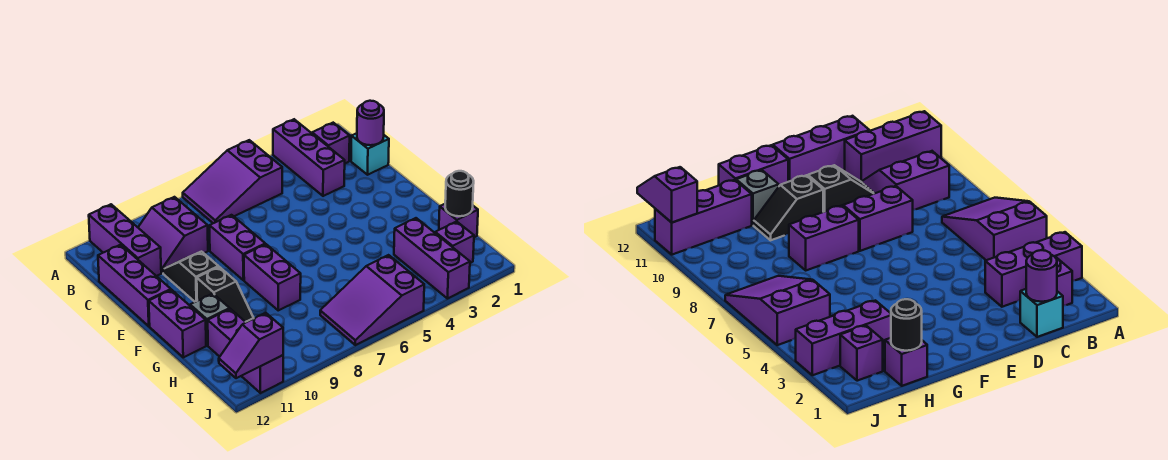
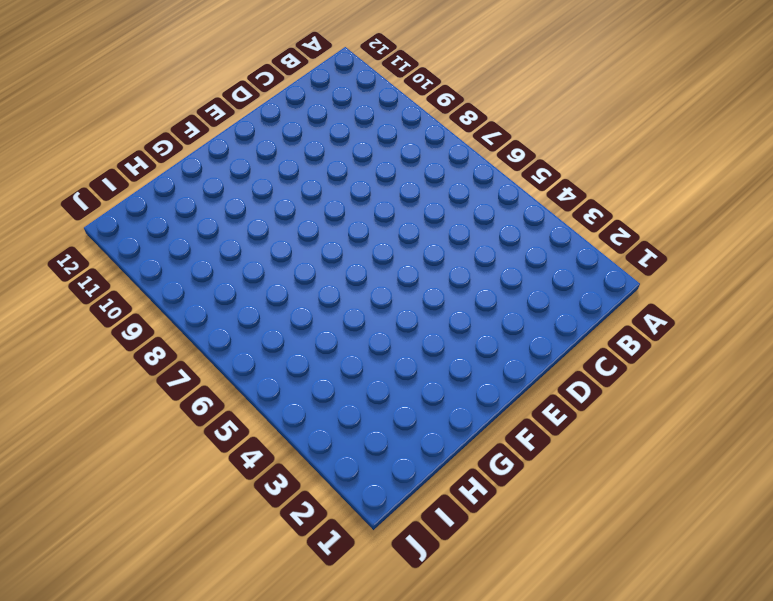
none -> purple brick A3:C3 level 1
none -> purple slope A5:B7 level 1 top 5
none -> purple brick A11:C11 level 1

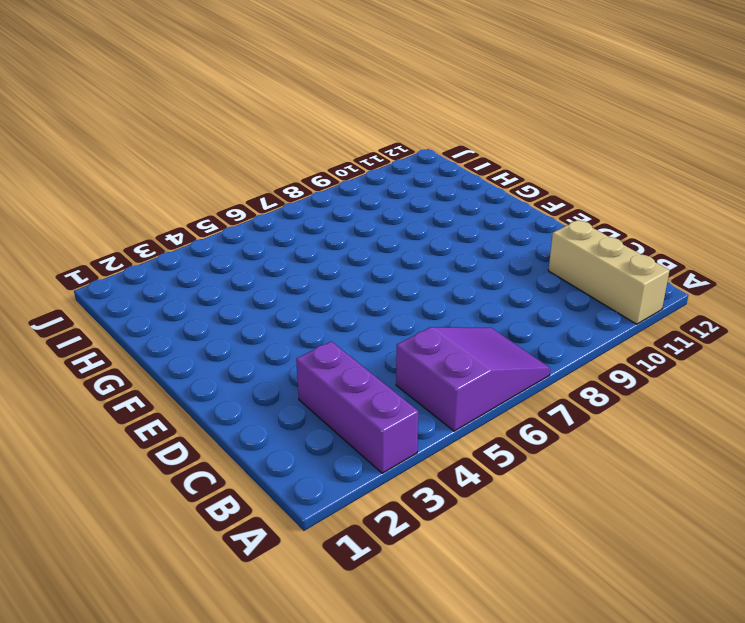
tan brick A11:C11 level 1 -> purple brick A11:C11 level 1
none -> purple brick B2 level 1
none -> purple slope B9:C10 level 1 top 9
none -> cyan brick C1 level 1

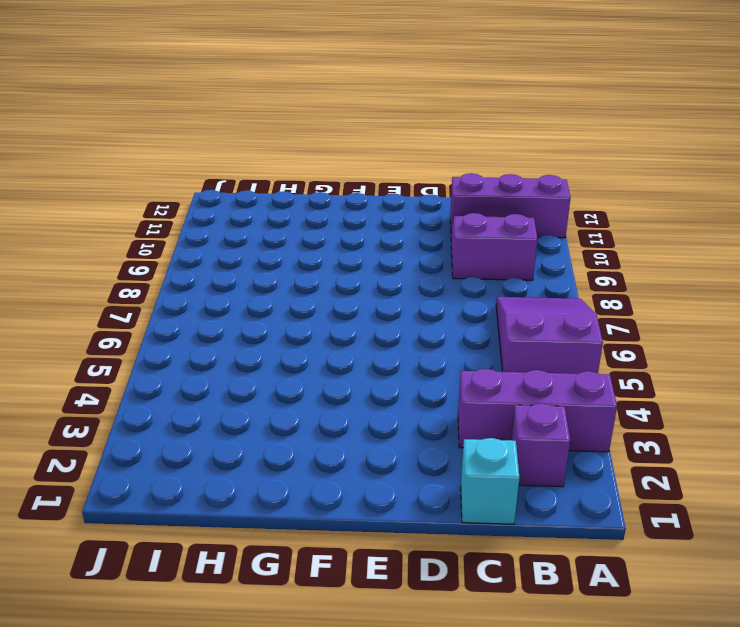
none -> purple brick C12:E12 level 1
none -> purple brick D8:E8 level 1
none -> black slope D10:E10 level 1 top E

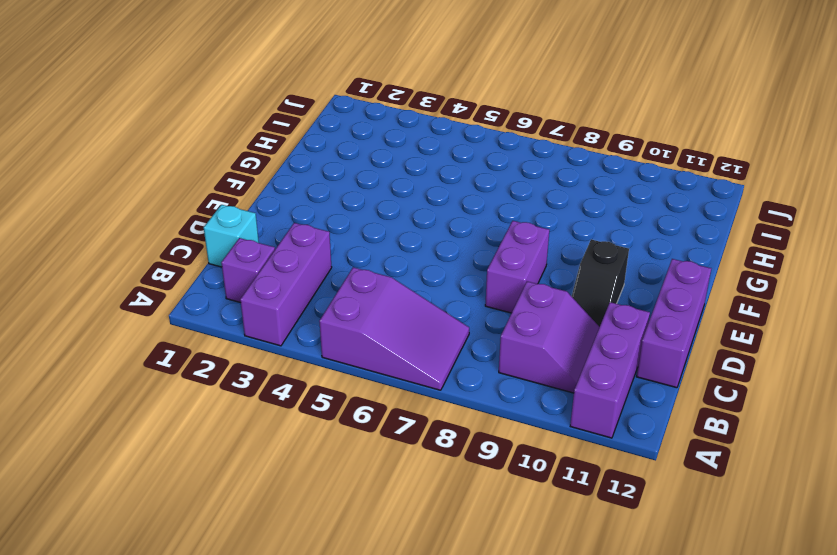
none -> purple brick F8:G8 level 1
none -> black slope F10:G10 level 1 top F
none -> purple brick F12:G12 level 1

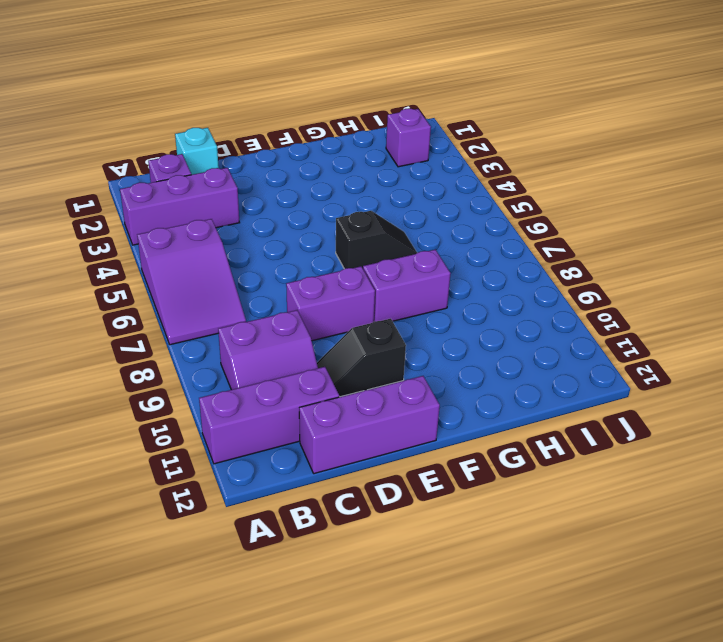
black slope F6:G6 level 1 top F -> black slope F10:G10 level 1 top F
none -> purple brick F12:G12 level 1
none -> grey brick G11 level 1
none -> purple brick H1 level 1

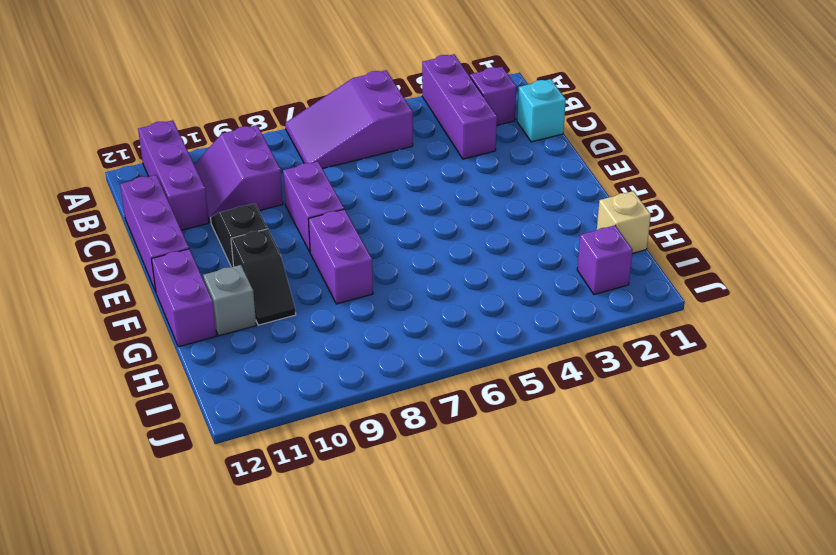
tan brick H1 level 1 -> purple brick H1 level 1
none -> purple brick H3:J3 level 1
none -> purple brick H11:J11 level 1
none -> purple slope I5:J7 level 1 top 5

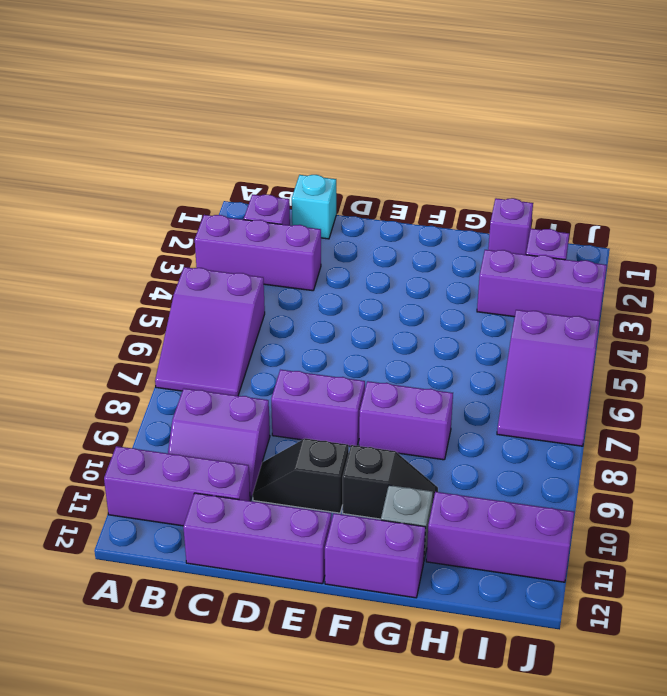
none -> purple round brick C1 level 2
none -> black round brick H1 level 2
none -> purple slope J11:J12 level 2 top 11

